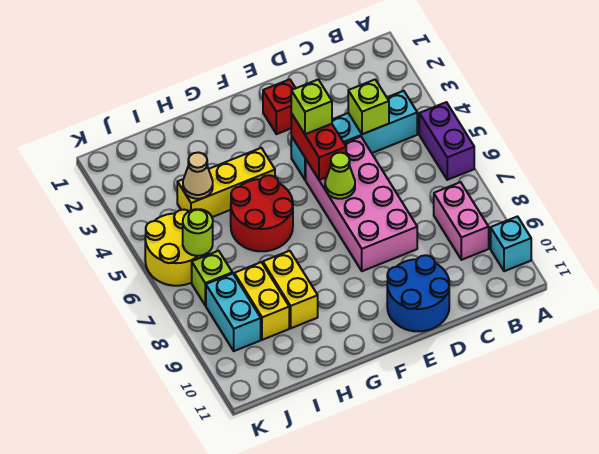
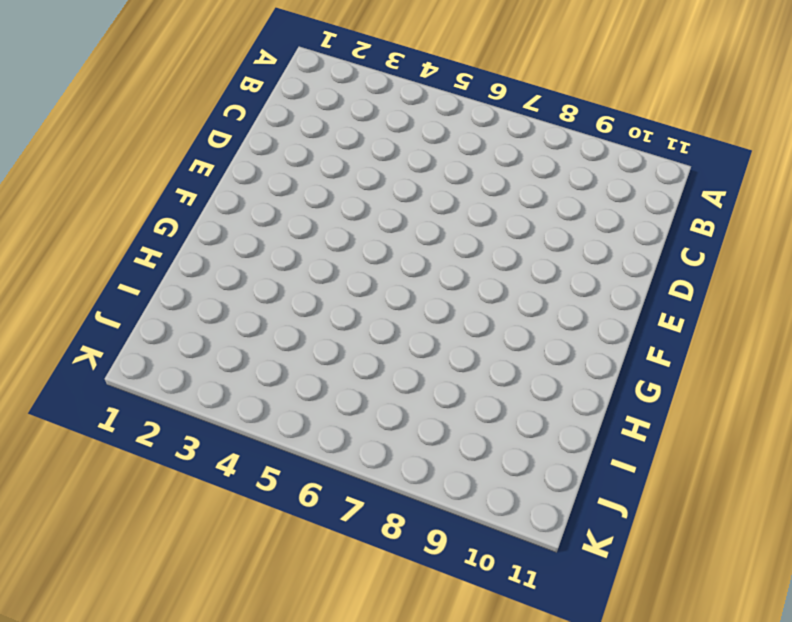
none -> purple brick A5:A6 level 1
none -> cyan brick A10 level 1
none -> cyan brick B4:E4 level 1

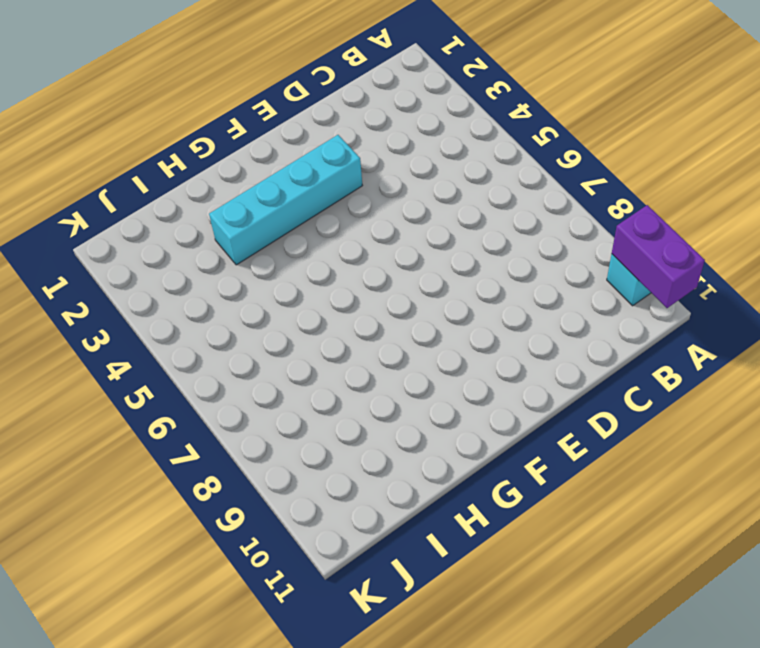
purple brick A10:A11 level 2 -> purple brick A5:A6 level 1
cyan brick E3:H3 level 1 -> cyan brick B4:E4 level 1
none -> pink brick B8:B9 level 1
none -> pink brick D5:E8 level 1
none -> blue round brick D10:E11 level 1

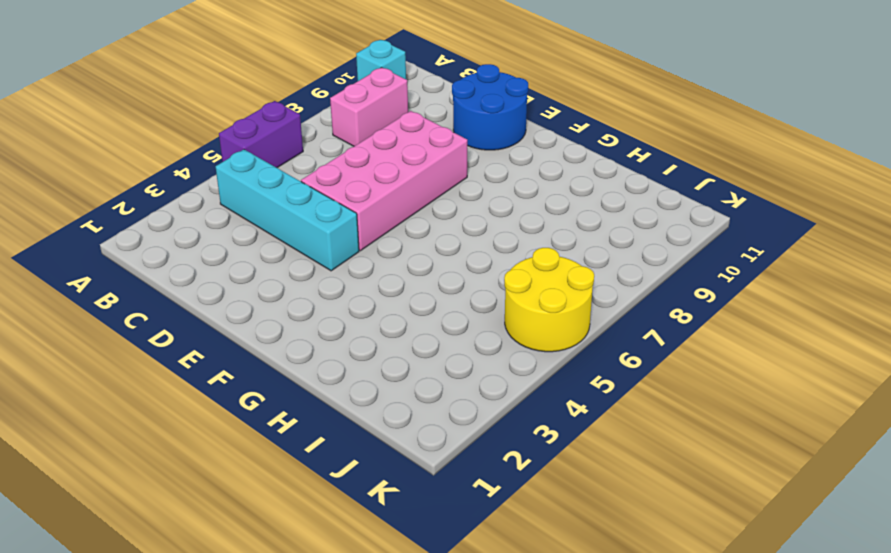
none -> red brick E2 level 1
none -> yellow brick G4:I4 level 1
none -> red round brick G5:H6 level 1

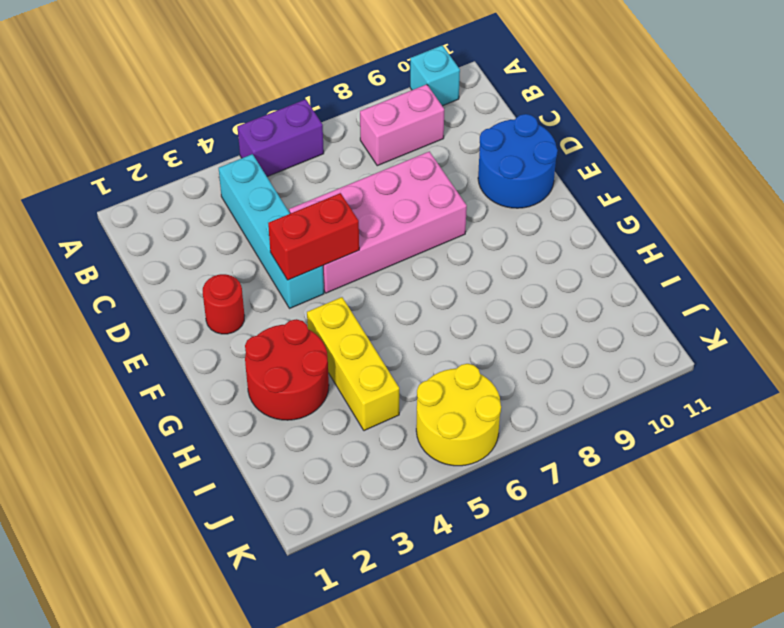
red round brick E2 level 1 -> red brick E2 level 1
red round brick G2:H3 level 1 -> red round brick G5:H6 level 1
none -> yellow brick H8:H9 level 1
none -> yellow brick I8:I9 level 1
none -> lime brick J7 level 1

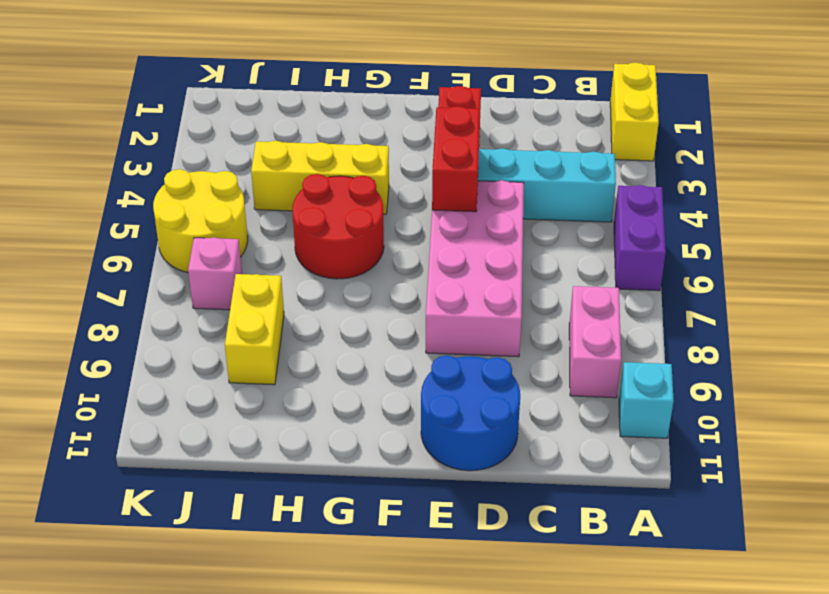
yellow brick A1:A2 level 1 -> yellow brick H8:H9 level 1
pink brick J7 level 1 -> lime brick J7 level 1
none -> cyan brick J8:J9 level 1
none -> lime brick C4 level 2
none -> lime cone E6 level 2

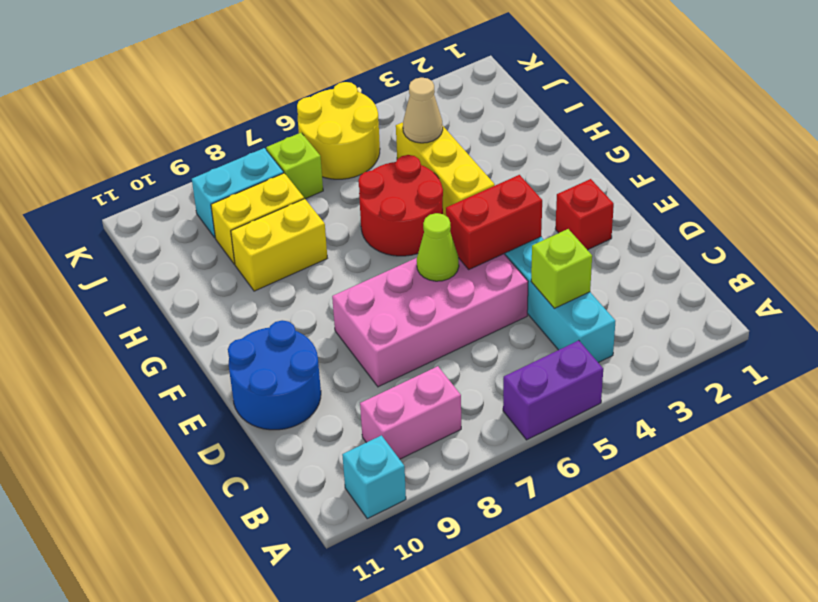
none -> lime round brick J6 level 2
none -> lime brick E4 level 3

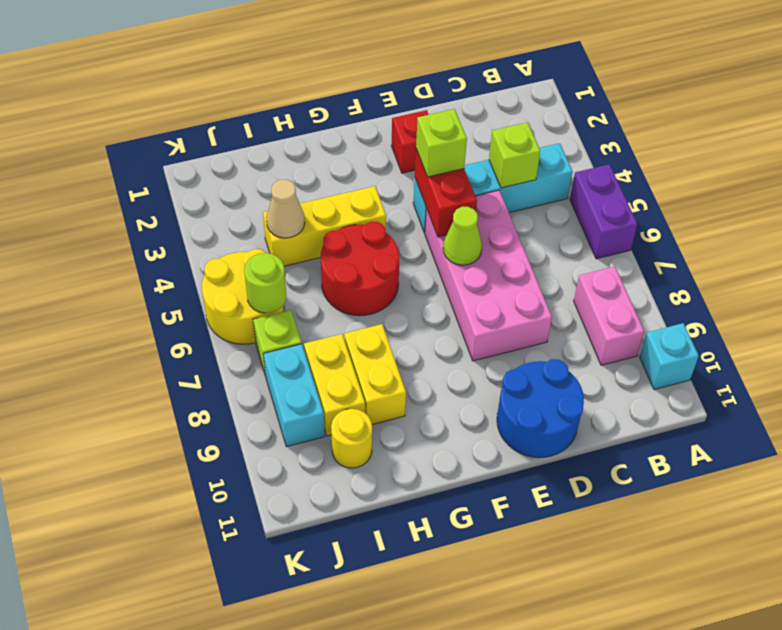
yellow round brick I10 level 1 -> none

